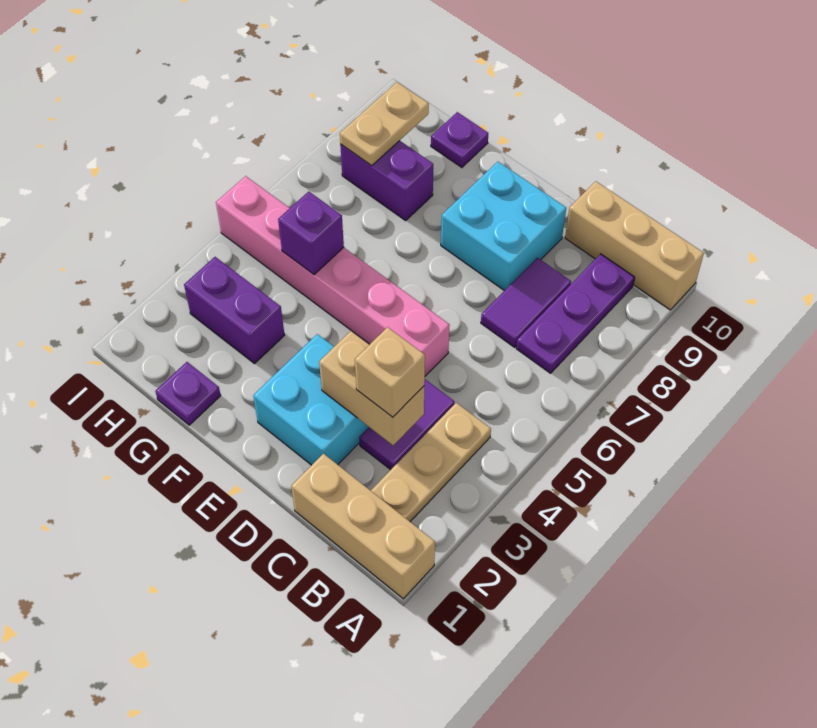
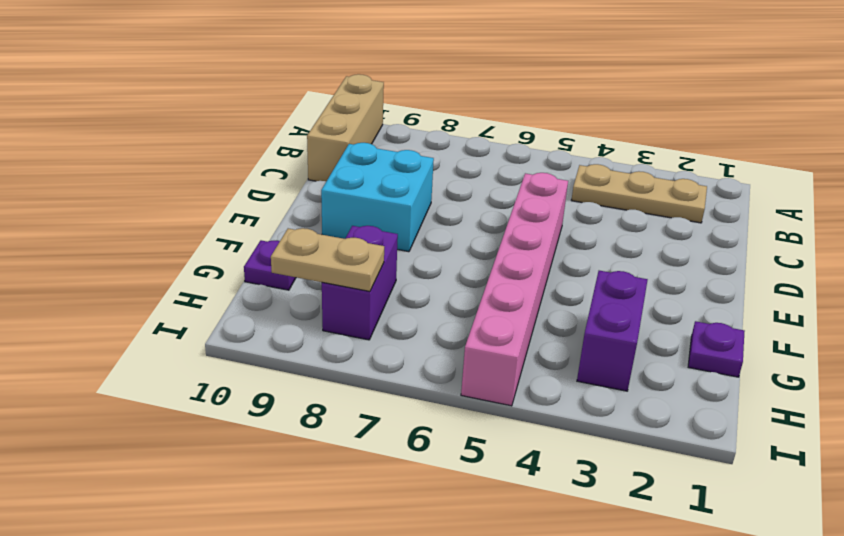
none -> tan brick A1:C1 level 1
none -> purple plate B7:B9 level 1
none -> purple tile C3:C4 level 1

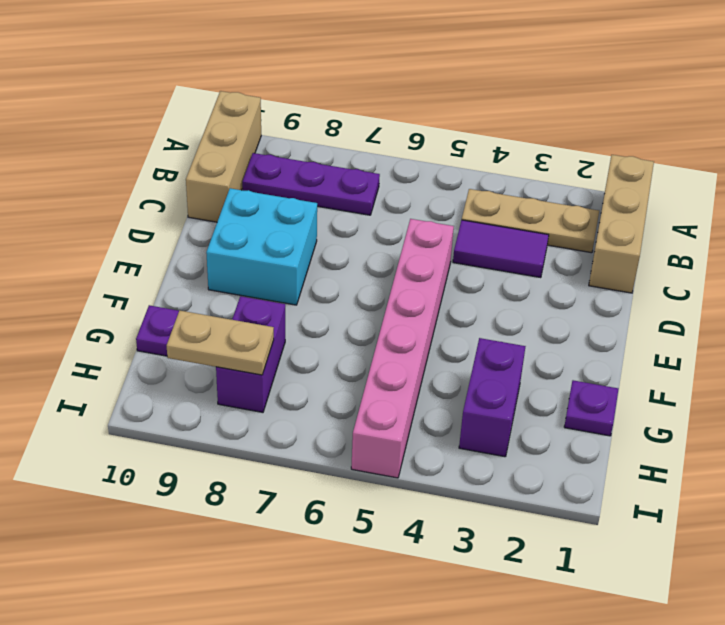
none -> purple tile C7:C8 level 1
none -> cyan brick D2:E3 level 1
none -> tan brick C3:D3 level 2

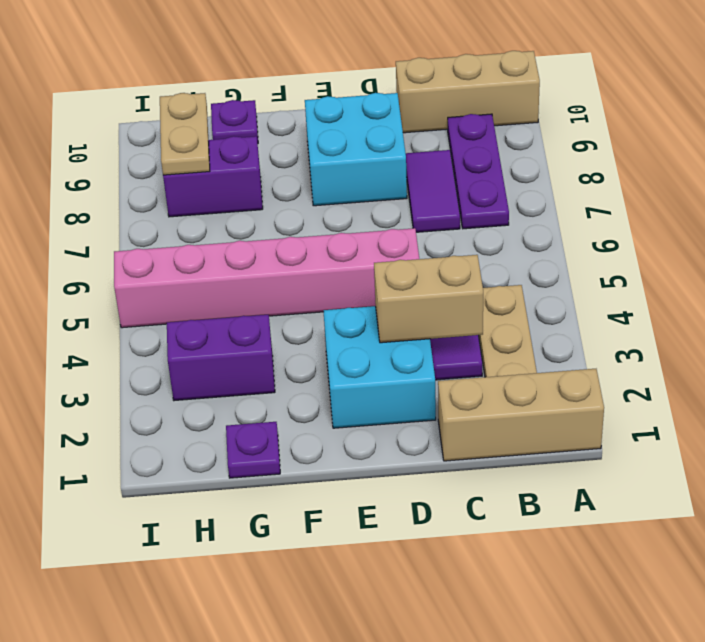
none -> purple brick G5 level 2
none -> tan brick C3 level 3

